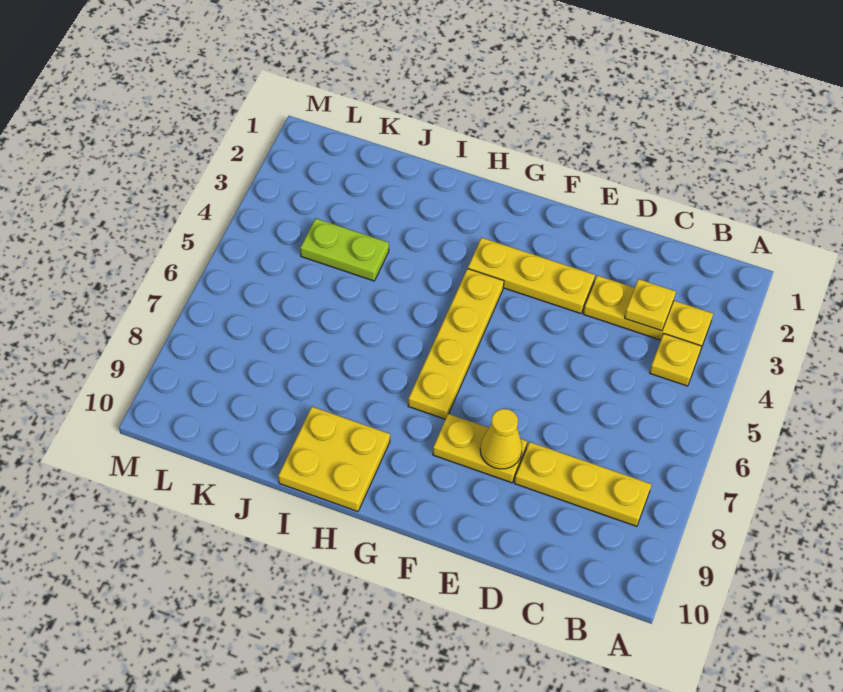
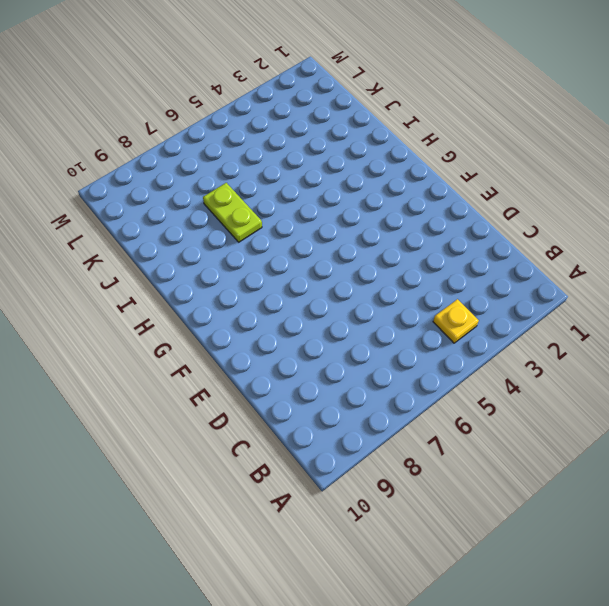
lime plate I7:J7 level 1 -> lime plate J4:K4 level 1
none -> yellow plate B3:D3 level 1
none -> yellow plate B8:D8 level 1

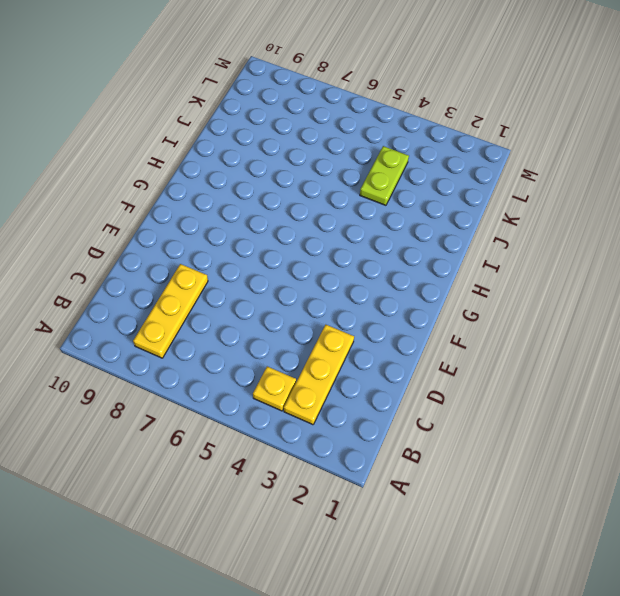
none -> yellow plate E3:G3 level 1
none -> yellow plate E8:F8 level 1

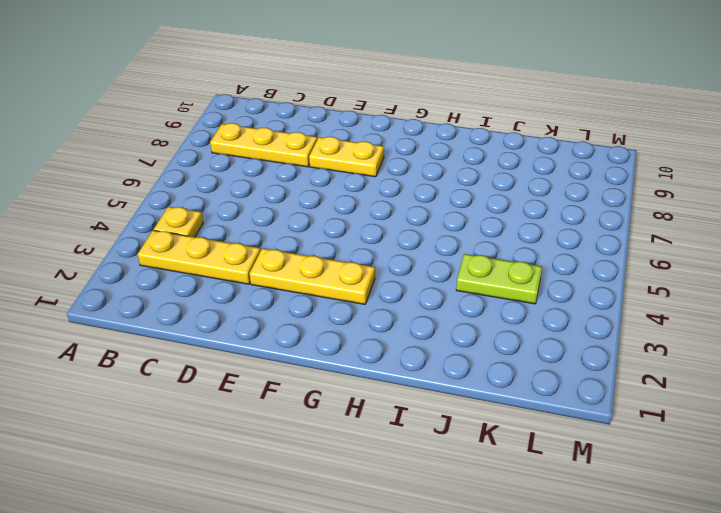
none -> yellow plate G4:G7 level 1
none -> yellow plate H9:I10 level 1

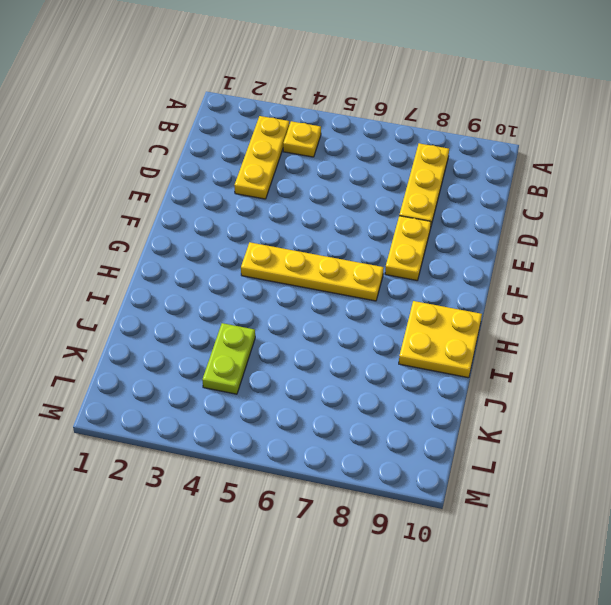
none -> yellow plate E3:G3 level 1
none -> yellow plate C3 level 2

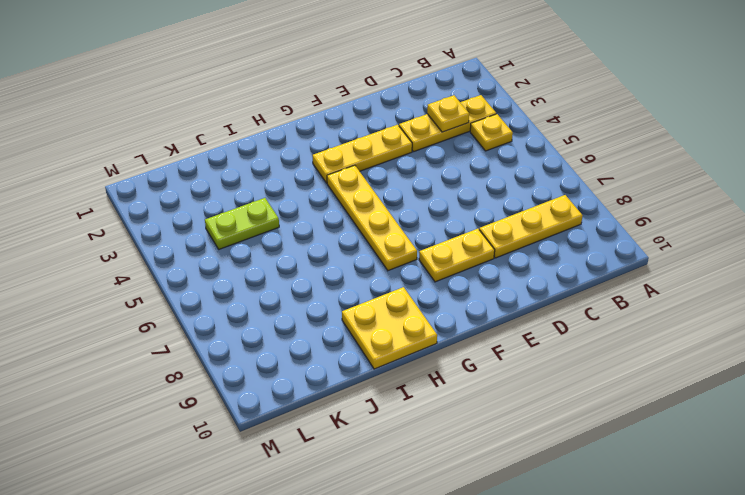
none -> yellow cone E8 level 2

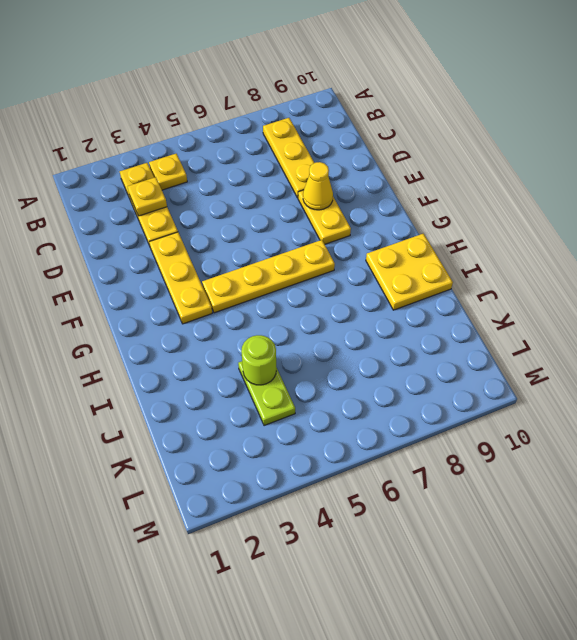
lime round brick J4 level 2 -> none

